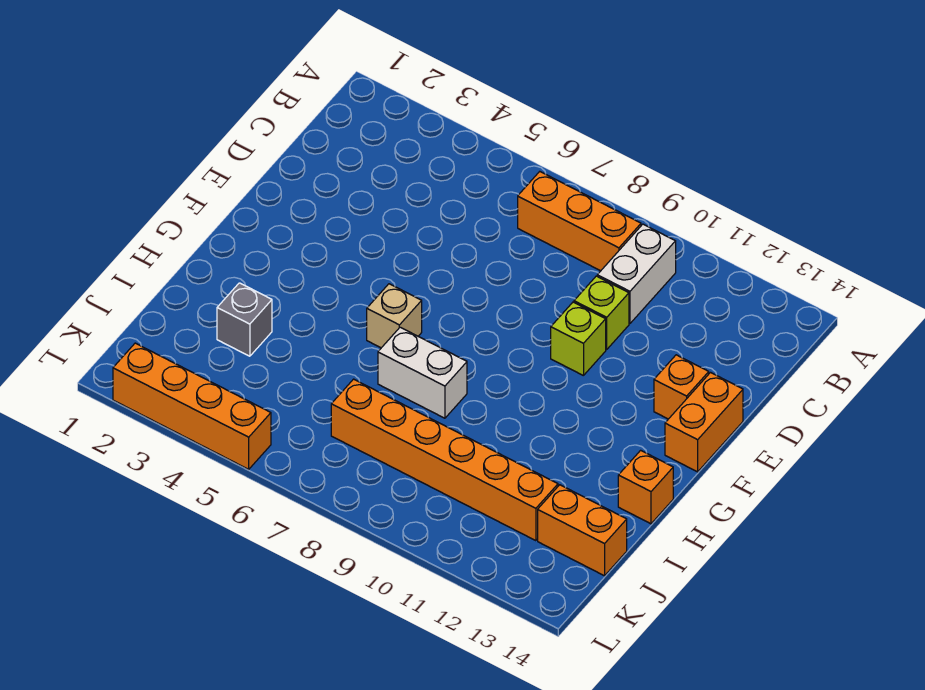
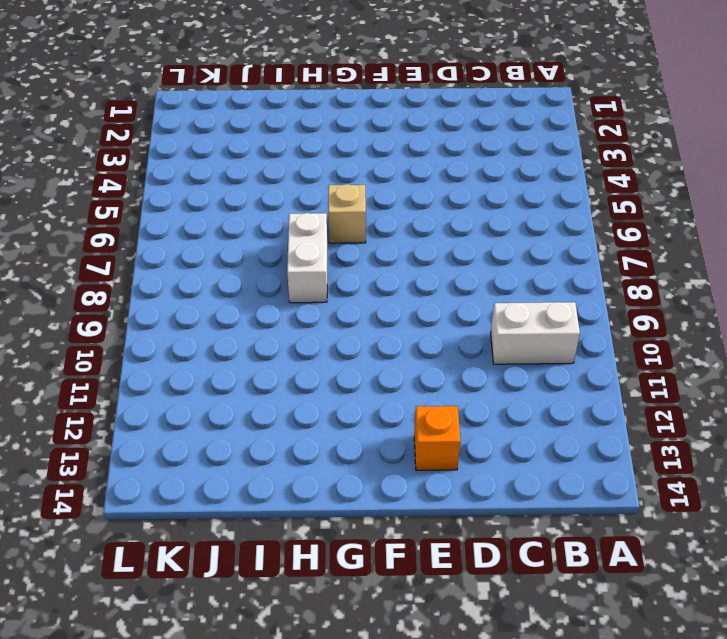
none -> orange brick B7:B9 level 1
none -> lime brick D10 level 1
none -> lime brick E10 level 1

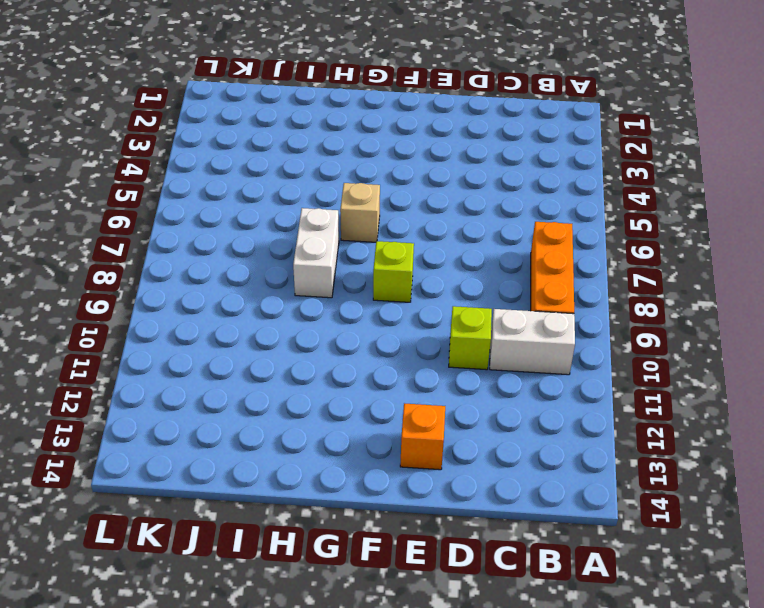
lime brick F8 level 1 -> lime brick E10 level 1
none -> orange brick E14:F14 level 1
none -> orange brick H14 level 1
none -> grey brick I3 level 1

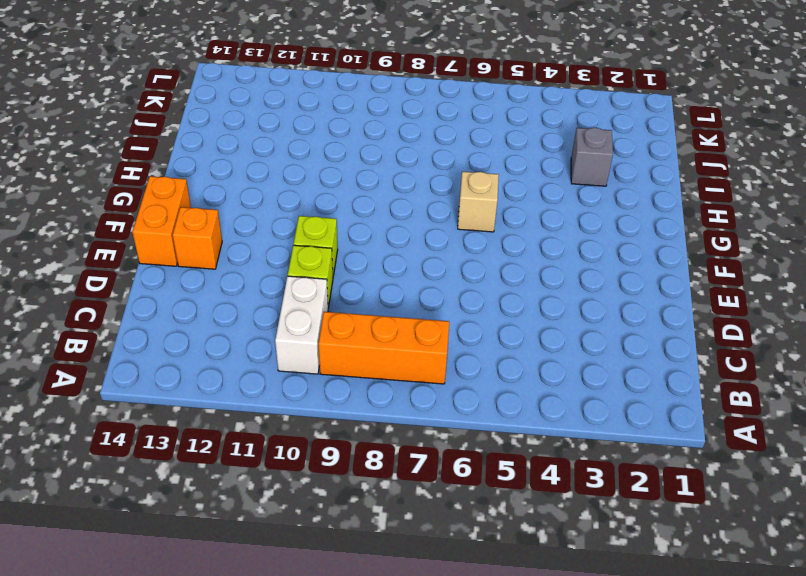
none -> white brick H7:H8 level 1
none -> orange brick H14 level 1
none -> orange brick J7:J12 level 1

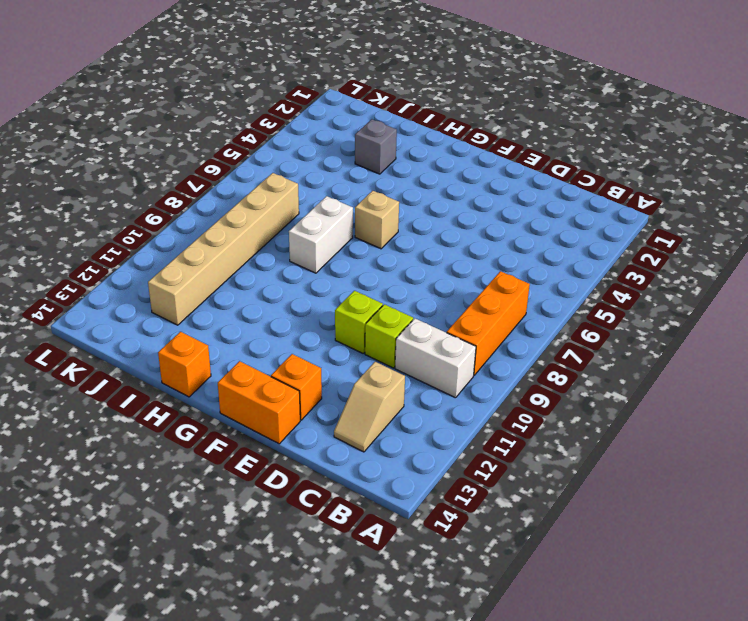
tan slope C12:C13 level 1 top 12 -> none
tan brick J7:J12 level 1 -> orange brick J7:J12 level 1
none -> orange brick J13:J14 level 1
none -> orange brick L2:L5 level 1

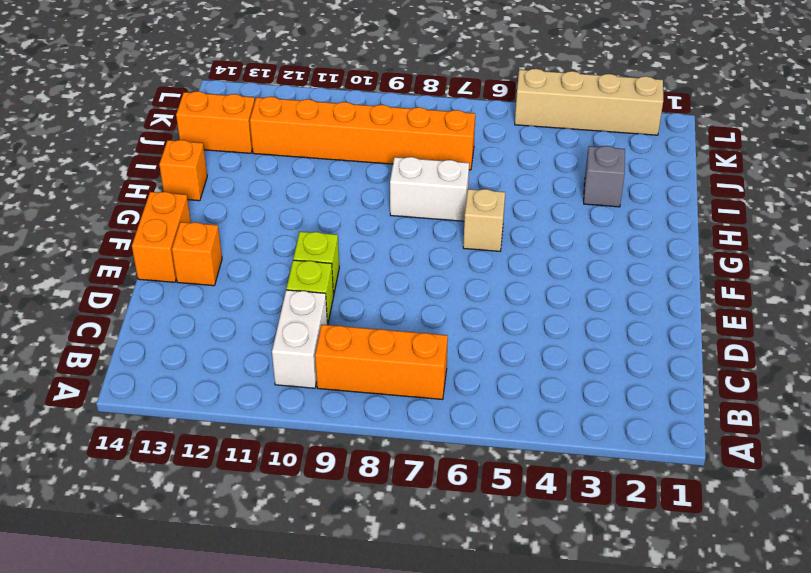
tan brick L2:L5 level 1 -> orange brick L2:L5 level 1

